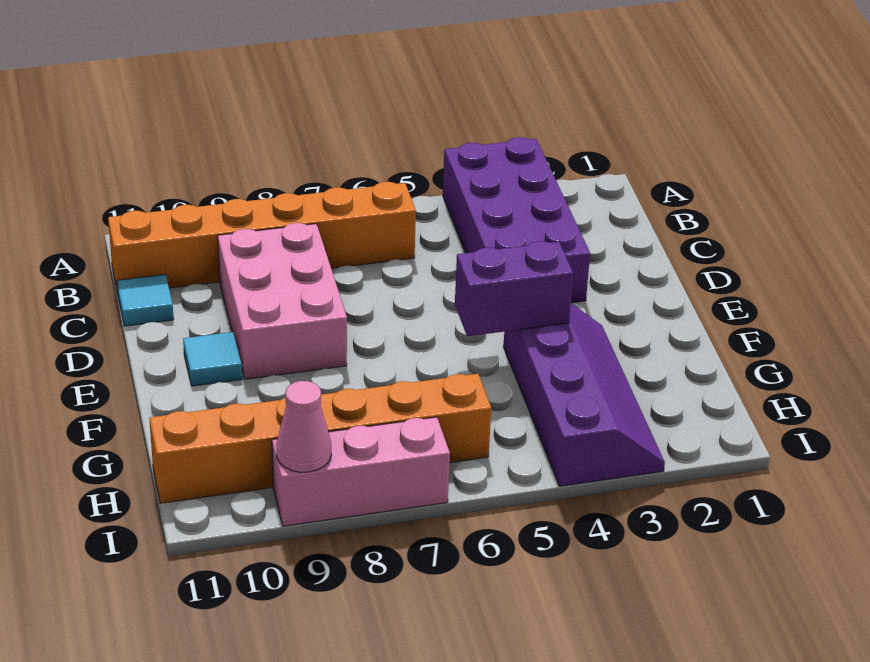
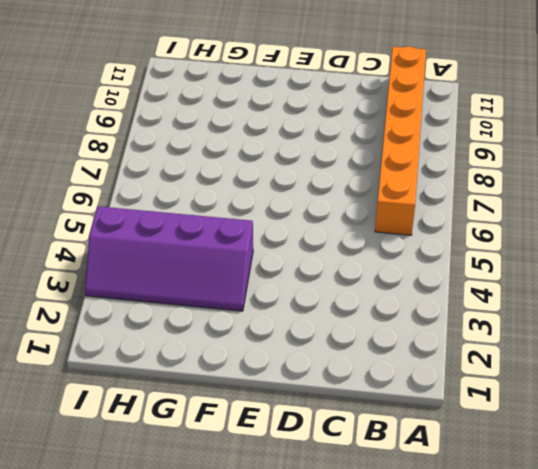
none -> purple brick A3:D4 level 1
none -> pink brick C8:E9 level 1

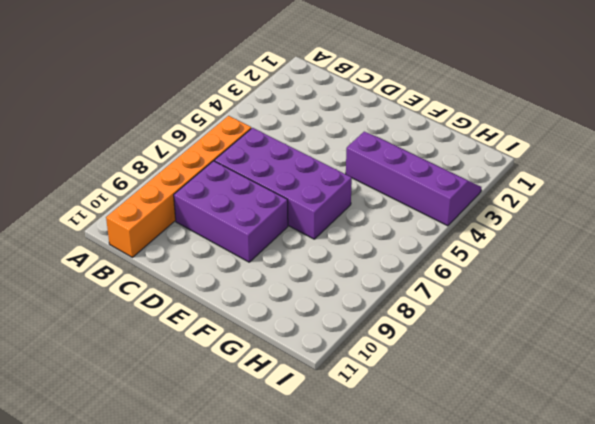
purple brick C6:F7 level 1 -> purple brick A3:D4 level 1
purple brick C8:E9 level 1 -> pink brick C8:E9 level 1
none -> cyan tile C11 level 1
none -> cyan tile E10 level 1

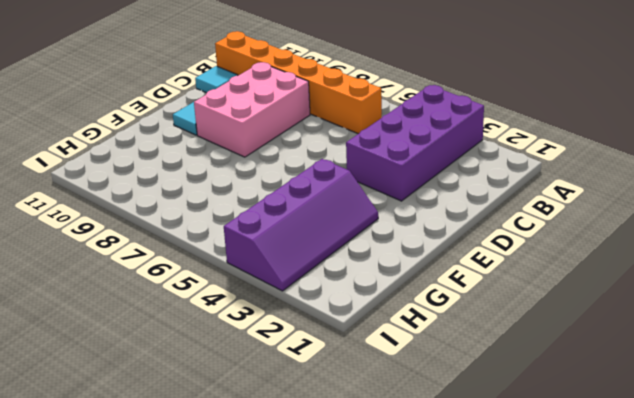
none -> orange brick H6:H11 level 1
none -> pink brick I7:I9 level 1

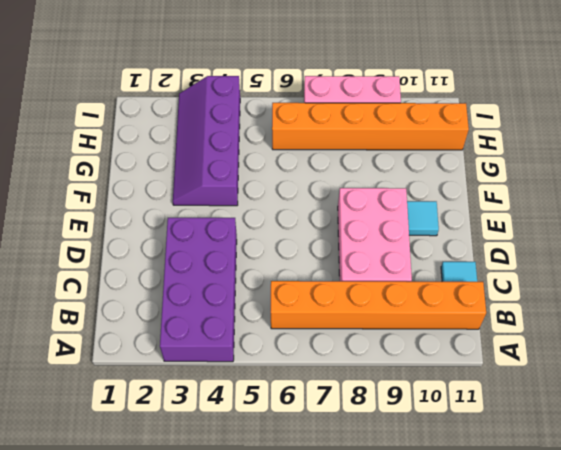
none -> purple brick F4:F5 level 2
none -> pink cone I9 level 2

